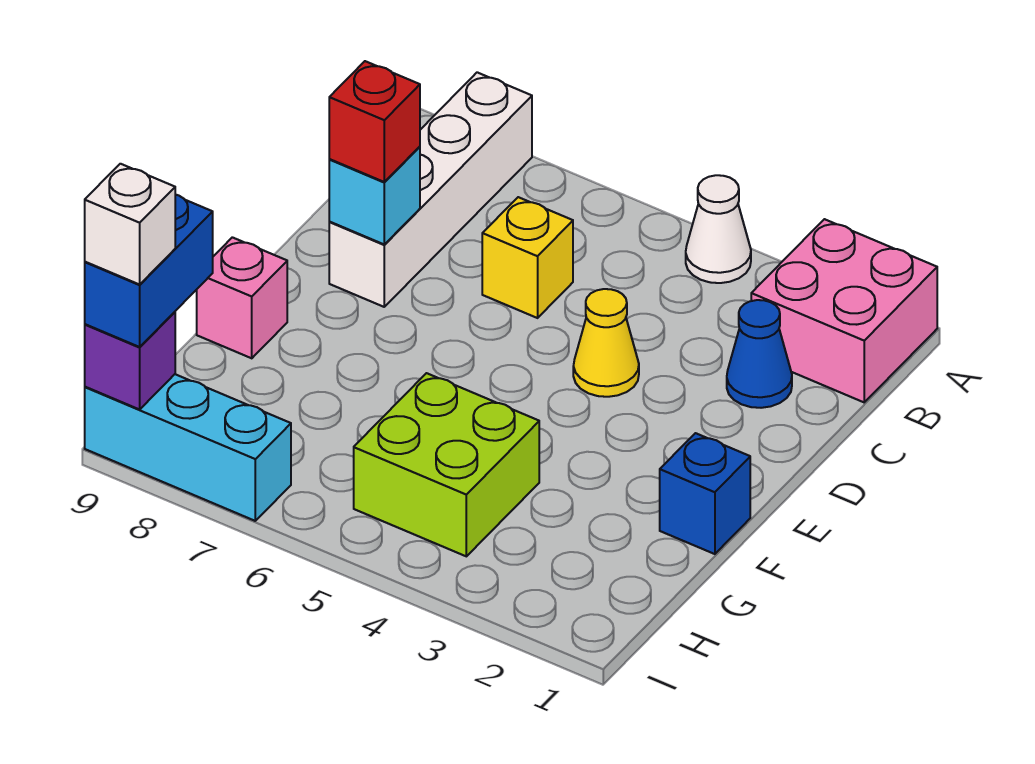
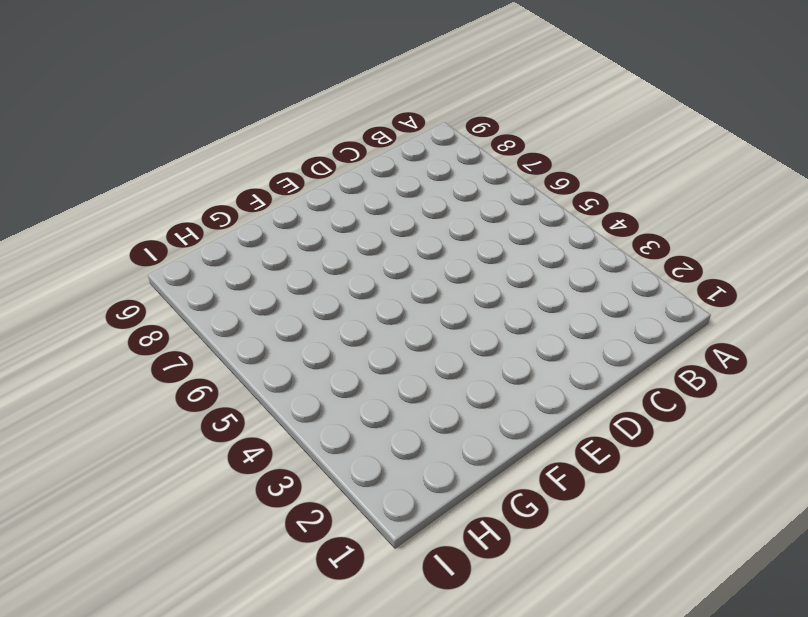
none -> pink brick A1:B2 level 1
none -> white cone A4 level 1
none -> white brick A8:D8 level 1

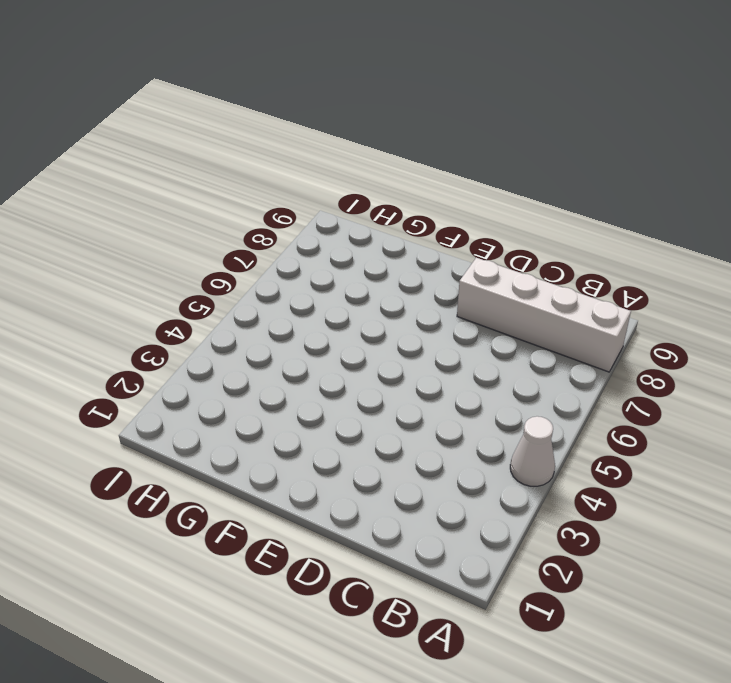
none -> pink brick A1:B2 level 1
none -> blue cone C2 level 1
none -> yellow brick C6 level 1

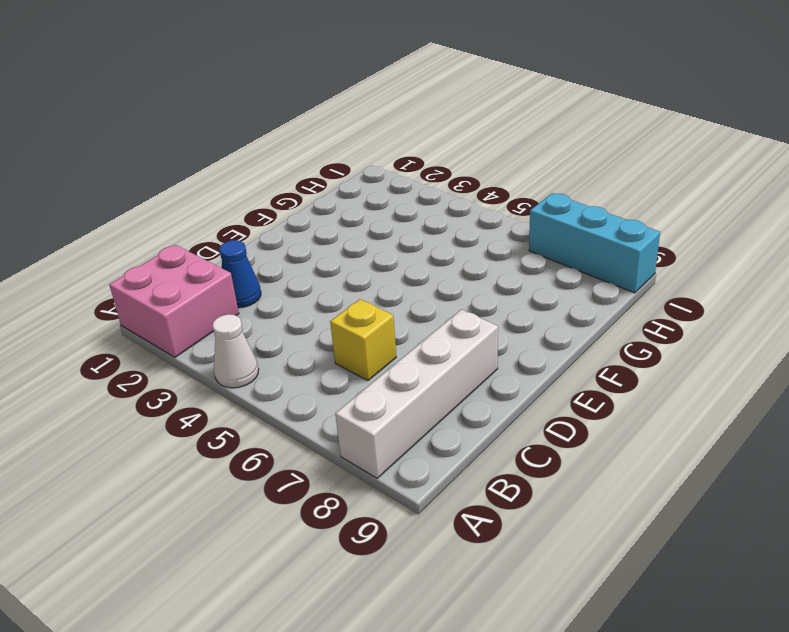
none -> yellow cone D4 level 1
none -> blue brick F1 level 1
none -> pink brick F9 level 1

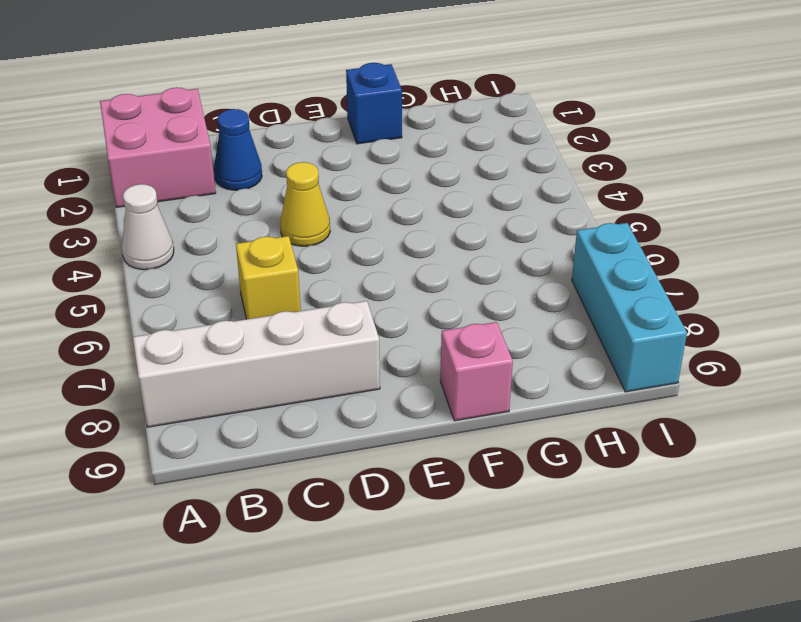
none -> lime brick G4:H5 level 1
none -> cyan brick D8 level 2
none -> purple brick I9 level 2

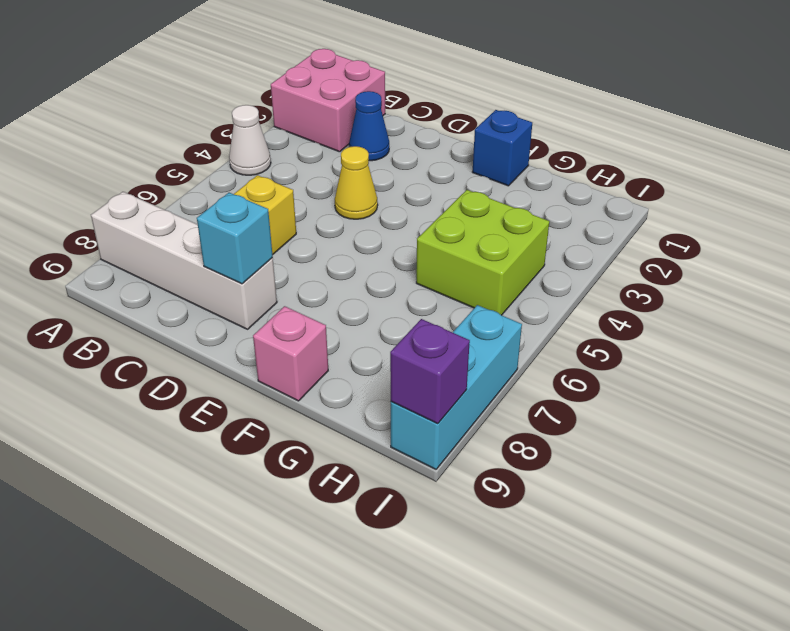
none -> red brick D8 level 3
none -> blue brick H9:I9 level 3
none -> white brick I9 level 4

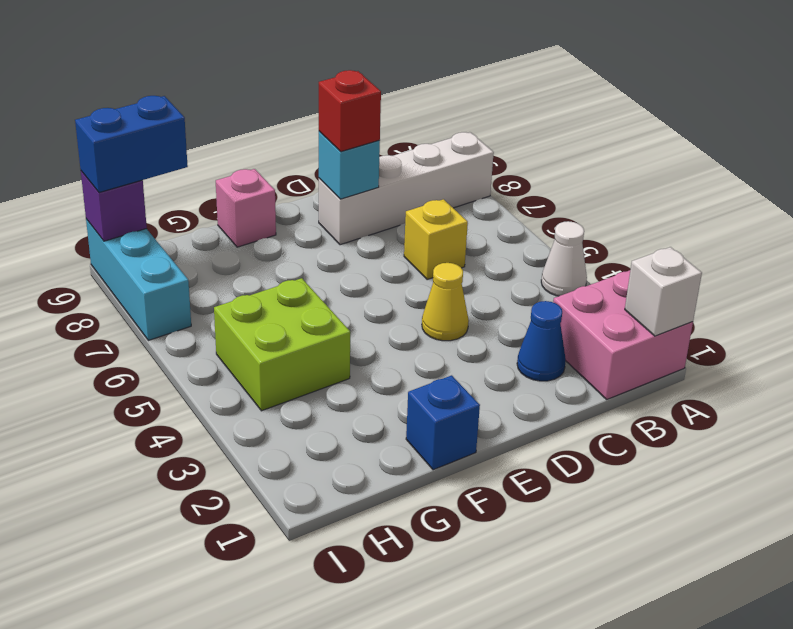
white brick A1 level 2 -> white brick I9 level 4

